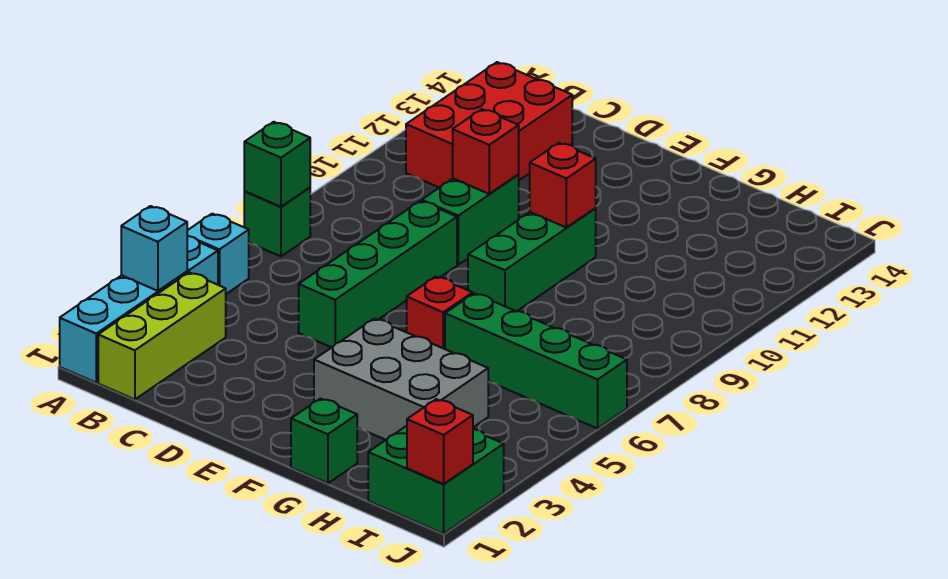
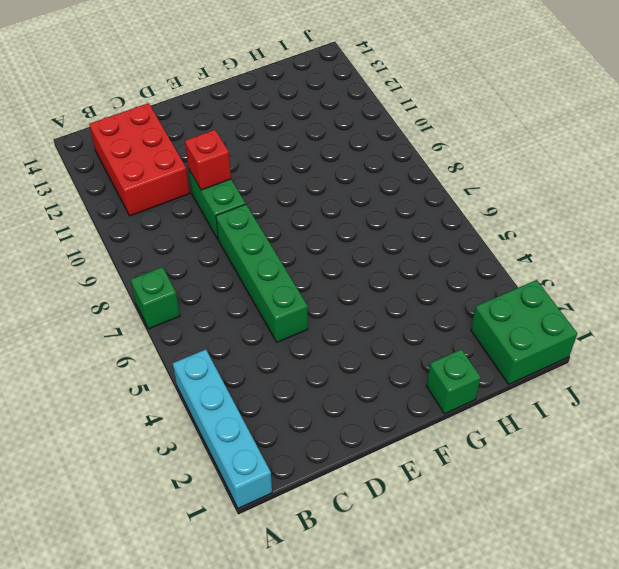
none -> cyan brick A5 level 1
none -> lime brick B1:B3 level 1
none -> grey brick F3:H4 level 1

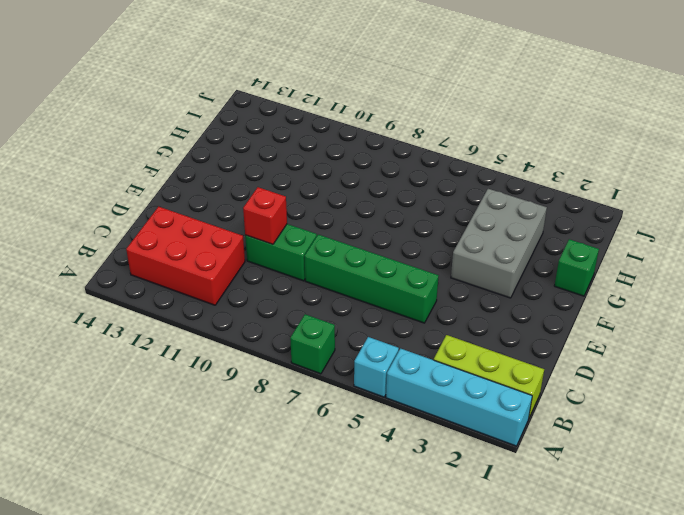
none -> red brick F6 level 1
none -> green brick F8:F10 level 1
none -> green brick G6:J6 level 1

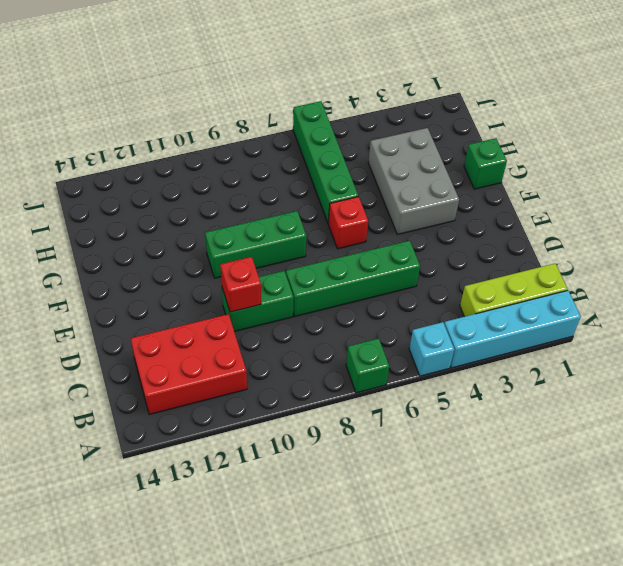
none -> green brick I1:J2 level 1
none -> cyan brick A3 level 2
none -> green brick A7 level 2

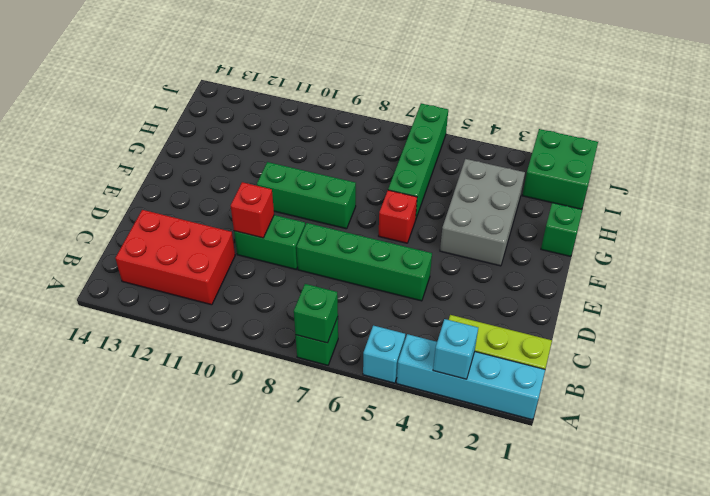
none -> red brick F10 level 2
none -> red brick J1 level 2

